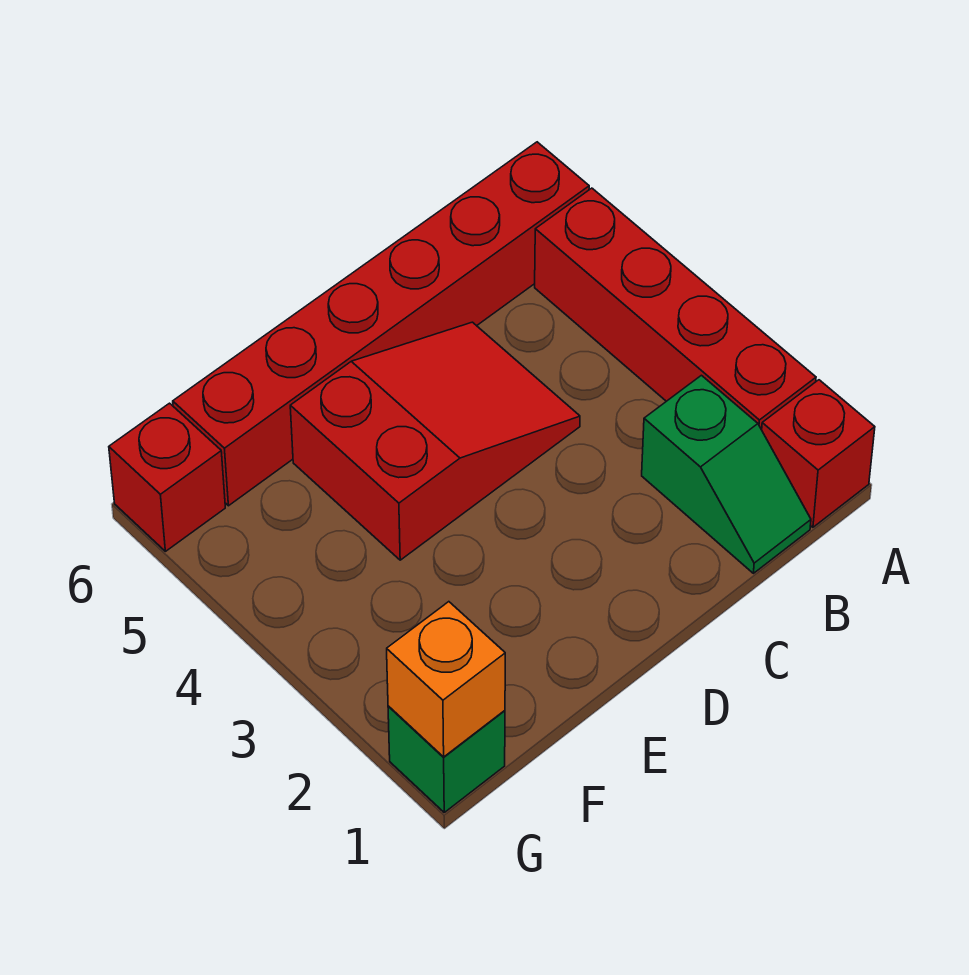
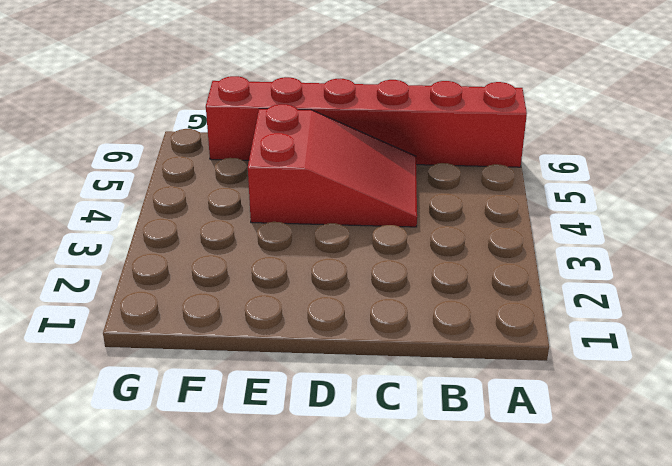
none -> red brick A1 level 1
none -> red brick A2:A5 level 1

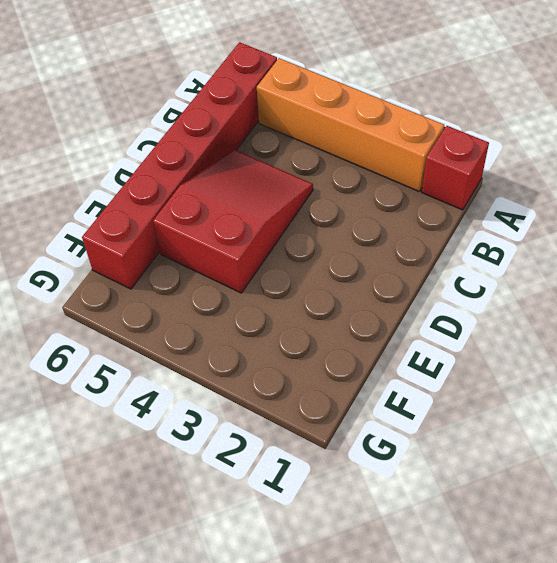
orange brick A2:A5 level 1 -> red brick A2:A5 level 1
none -> green slope B1:B2 level 1 top 2
none -> green brick G1 level 1

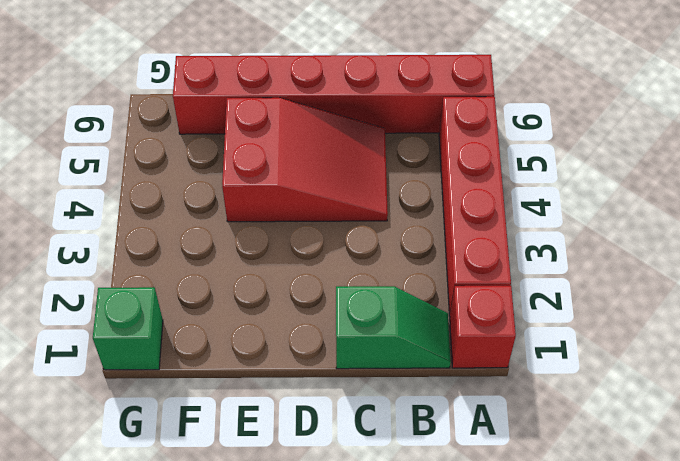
green slope B1:C1 level 1 top C -> green slope B1:B2 level 1 top 2
none -> red brick G6 level 1
none -> orange brick G1 level 2

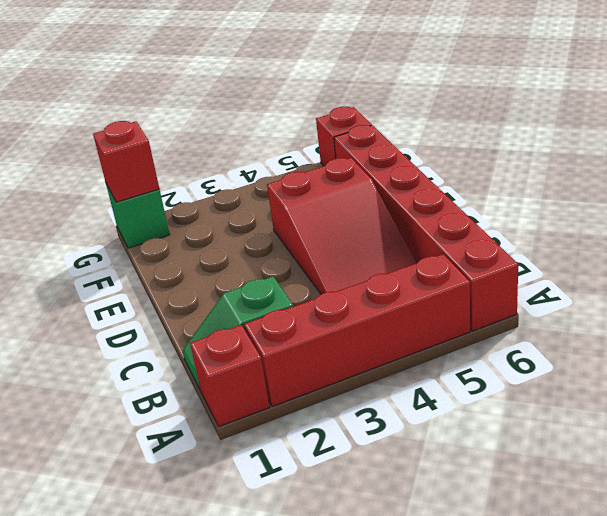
red brick G1 level 2 -> orange brick G1 level 2

